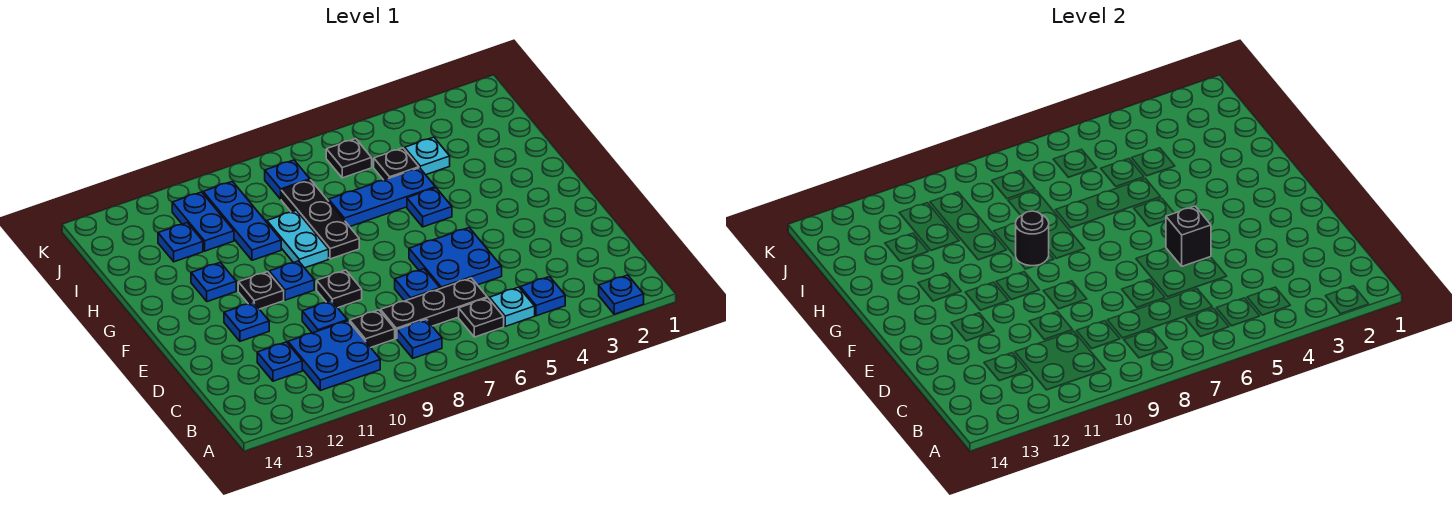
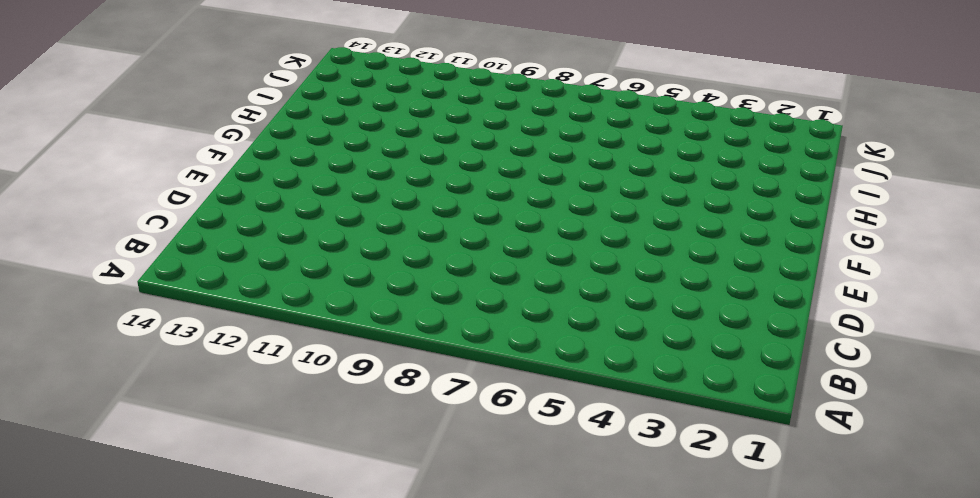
none -> blue plate A2 level 1
none -> blue plate B4 level 1
none -> cyan plate B5 level 1
none -> black plate B6 level 1

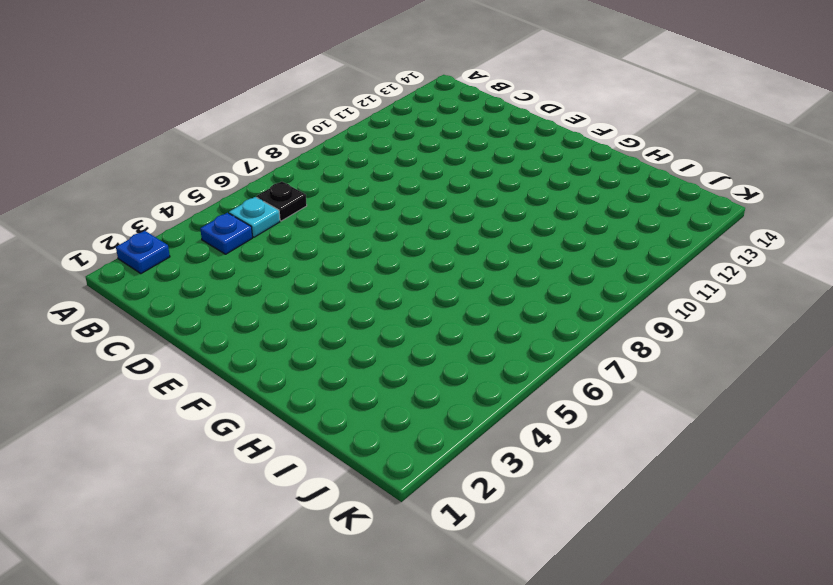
none -> blue plate B8 level 1
none -> blue plate B10:C11 level 1
none -> black plate C6:C8 level 1
none -> black plate C9 level 1

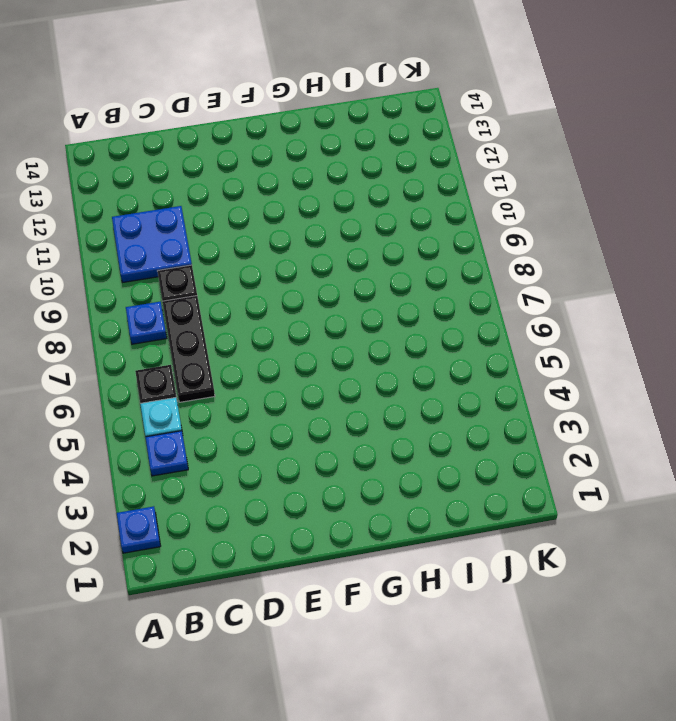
none -> blue plate C12 level 1
none -> blue plate D5:E6 level 1
none -> blue plate D7 level 1
none -> blue plate D10 level 1

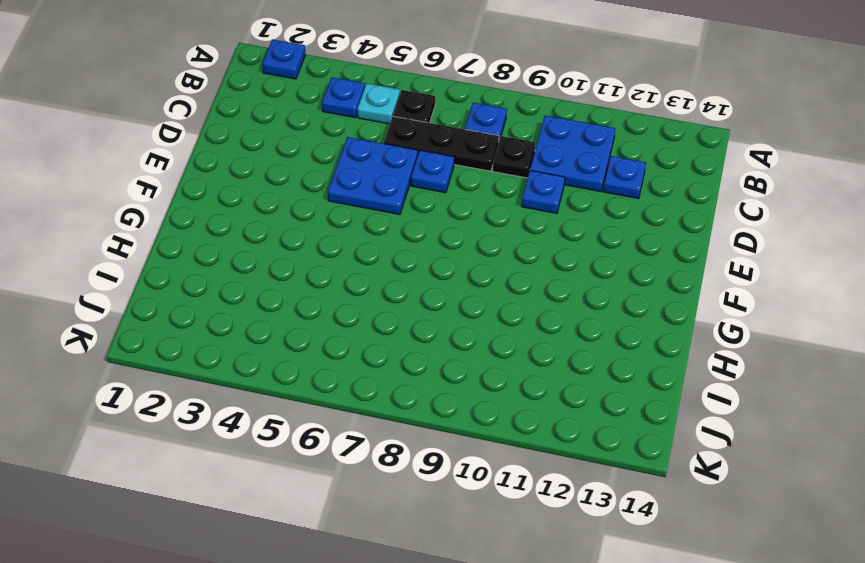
none -> black plate E9 level 1
none -> blue plate E12 level 1
none -> blue plate F10 level 1
none -> black plate F11 level 1

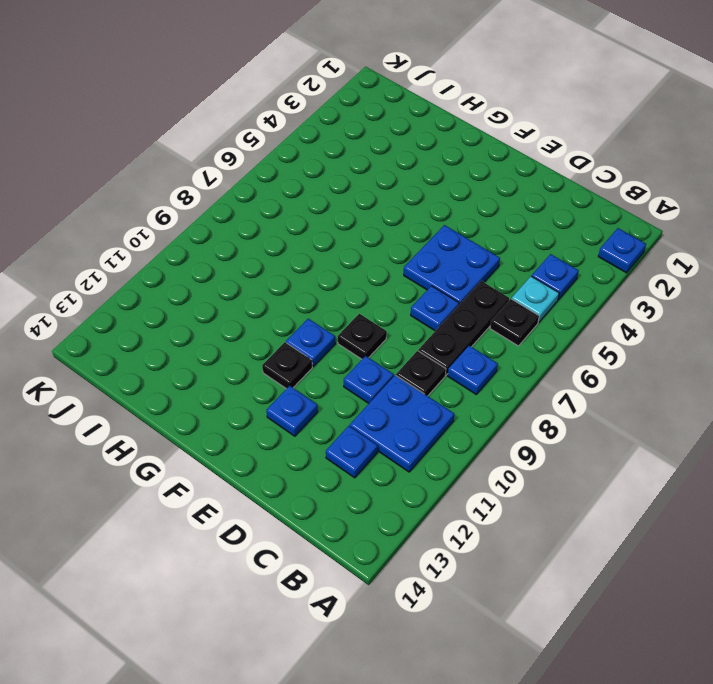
none -> blue plate G5 level 1
none -> black plate G8:I8 level 1
none -> cyan plate G9:H9 level 1
none -> blue plate G12 level 1

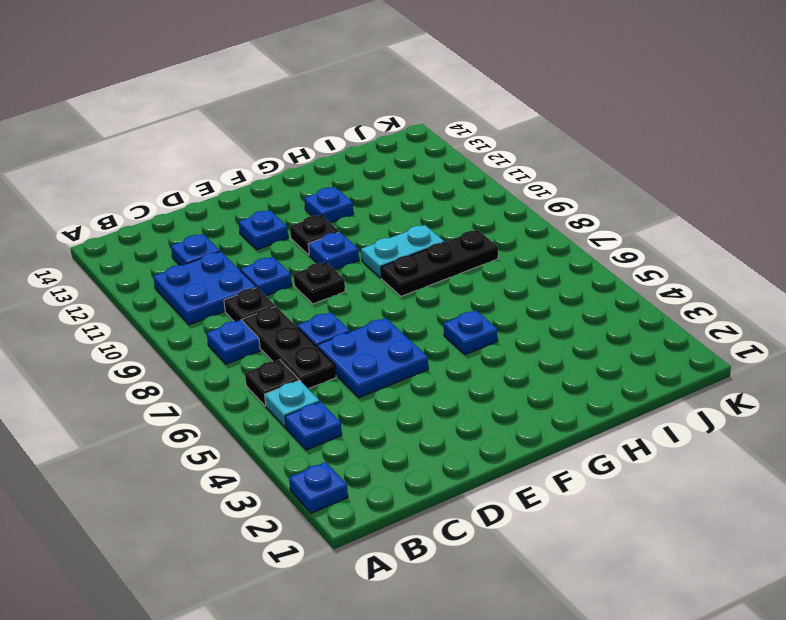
none -> blue plate H5:H7 level 1
none -> blue plate H10:J10 level 1
none -> cyan plate I4 level 1
none -> black plate I5 level 1

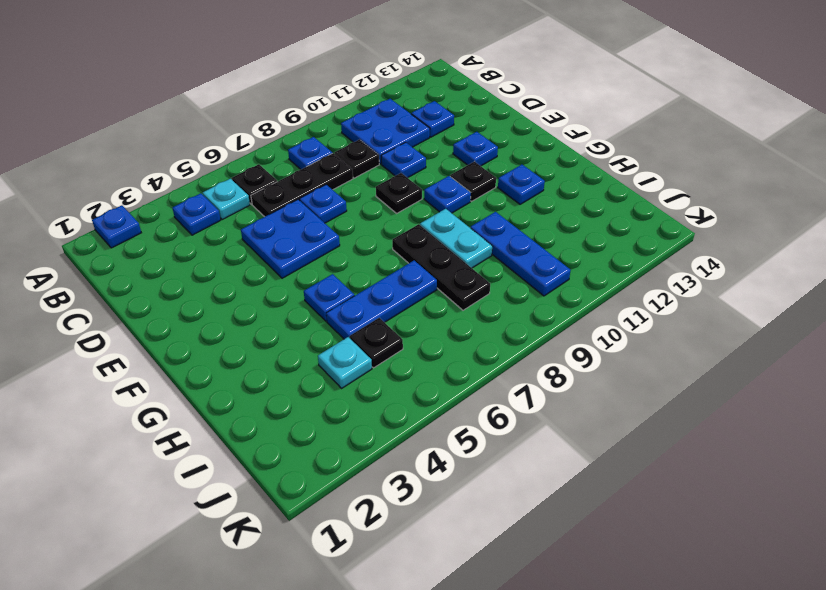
none -> blue plate I11:J11 level 1
none -> blue plate I12 level 1
none -> black plate J6 level 1
none -> blue plate J8 level 1

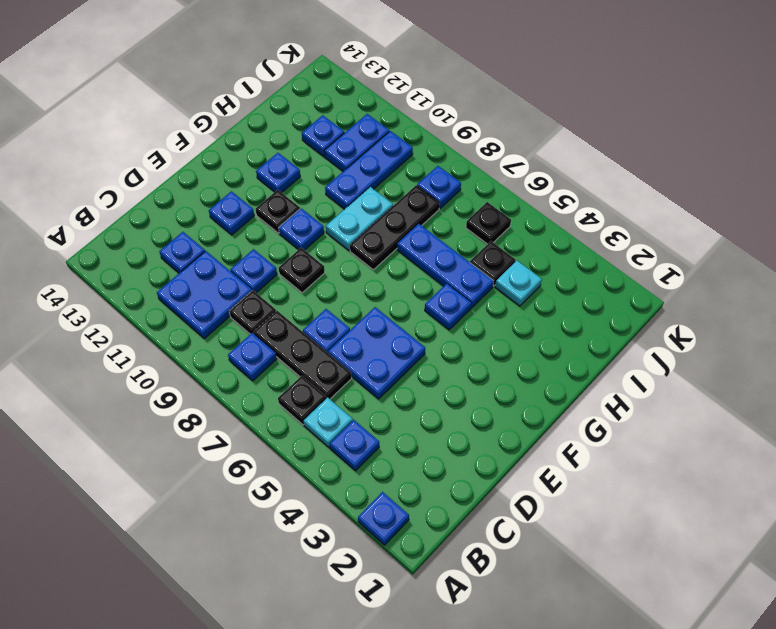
none -> black brick E5 level 2
none -> black round brick G9 level 2

